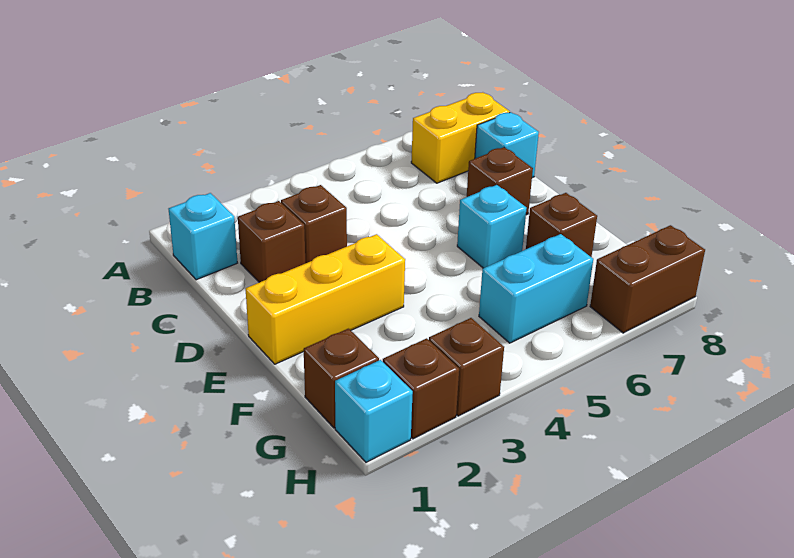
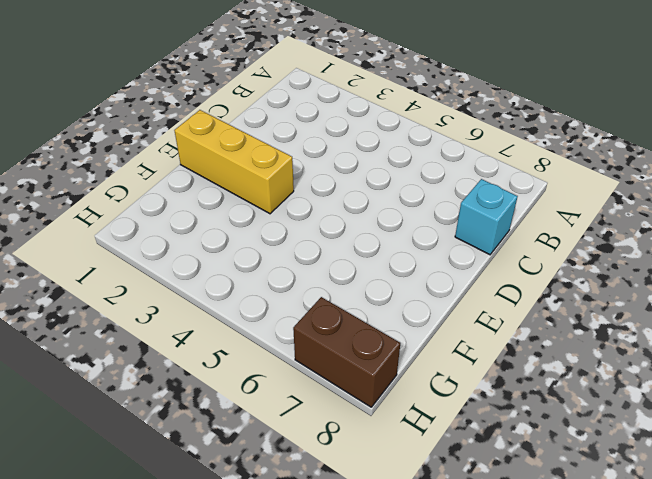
none -> cyan brick B1 level 1
none -> yellow brick B7:B8 level 1
none -> brown brick C2 level 1

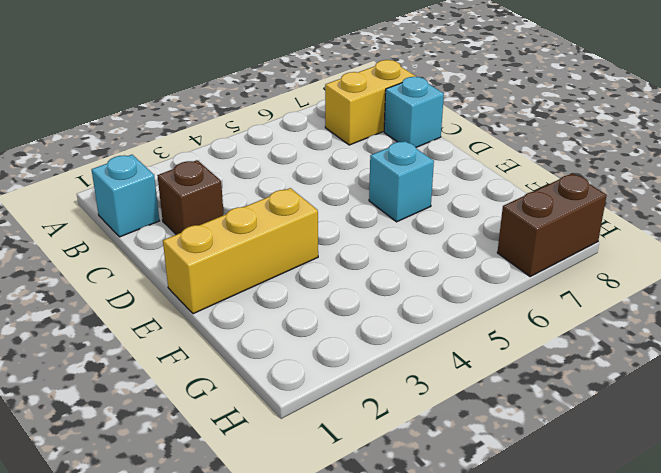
none -> brown brick C3 level 1
none -> brown brick D7 level 1
none -> brown brick F7 level 1

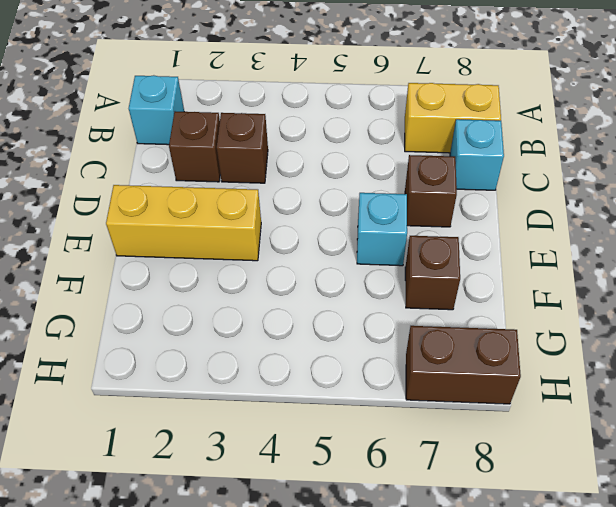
none -> brown brick G1 level 1
none -> cyan brick G5:G6 level 1
none -> cyan brick H1 level 1

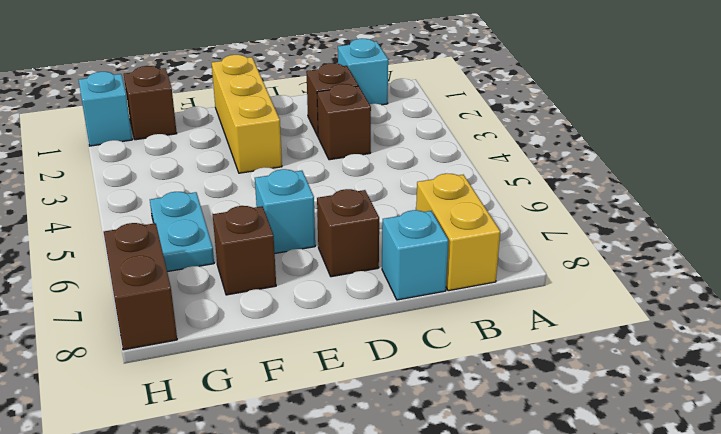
cyan plate G5:G6 level 1 -> cyan brick G5:G6 level 1
none -> brown brick H2 level 1
none -> brown brick H3 level 1

